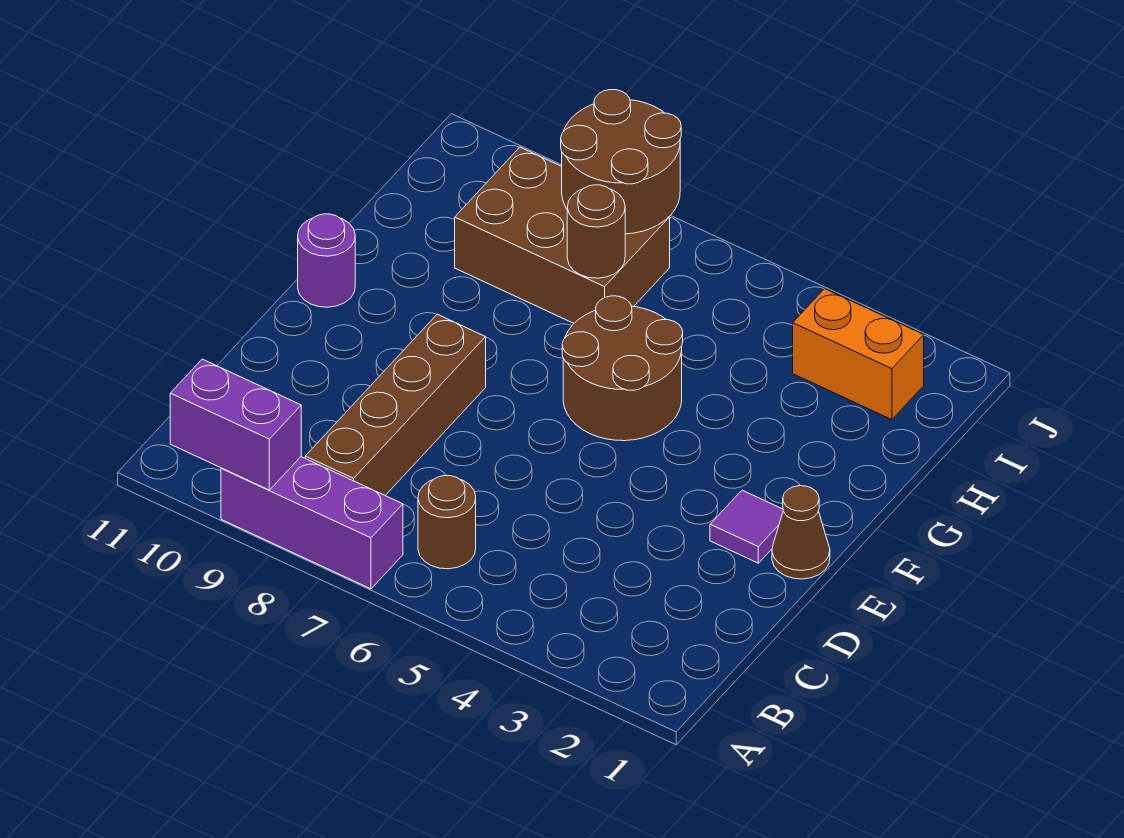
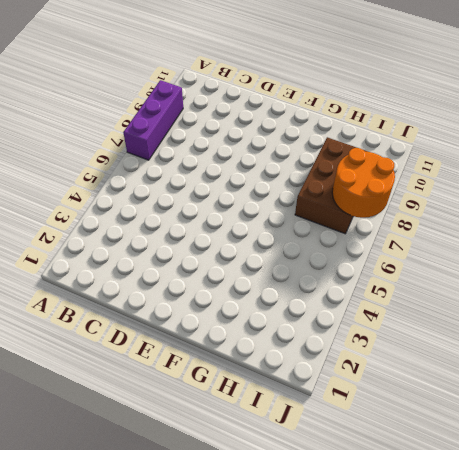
orange round brick I7:J8 level 2 -> brown round brick I7:J8 level 2
none -> brown round brick B6 level 1
none -> brown brick B8:E8 level 1
none -> brown cone E1 level 1

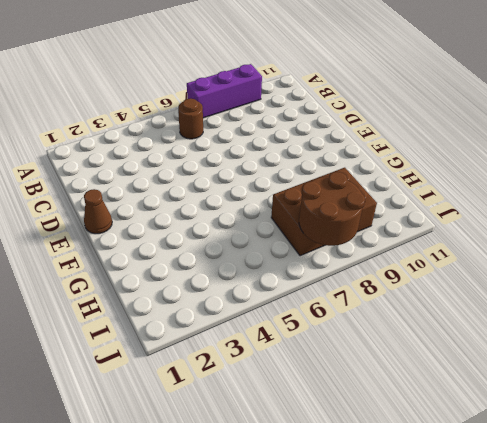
none -> brown brick B8:E8 level 1
none -> purple tile E2 level 1
none -> brown round brick F5:G6 level 1

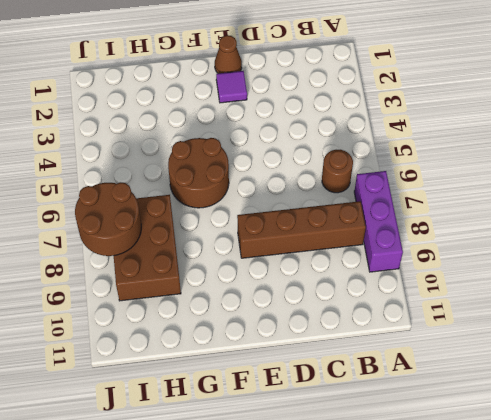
none -> purple round brick F11 level 1
none -> orange brick I2:I3 level 1
none -> purple brick A9:A10 level 2

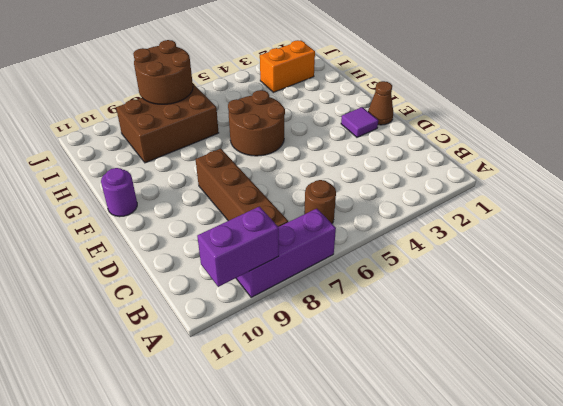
none -> brown round brick H7 level 2

